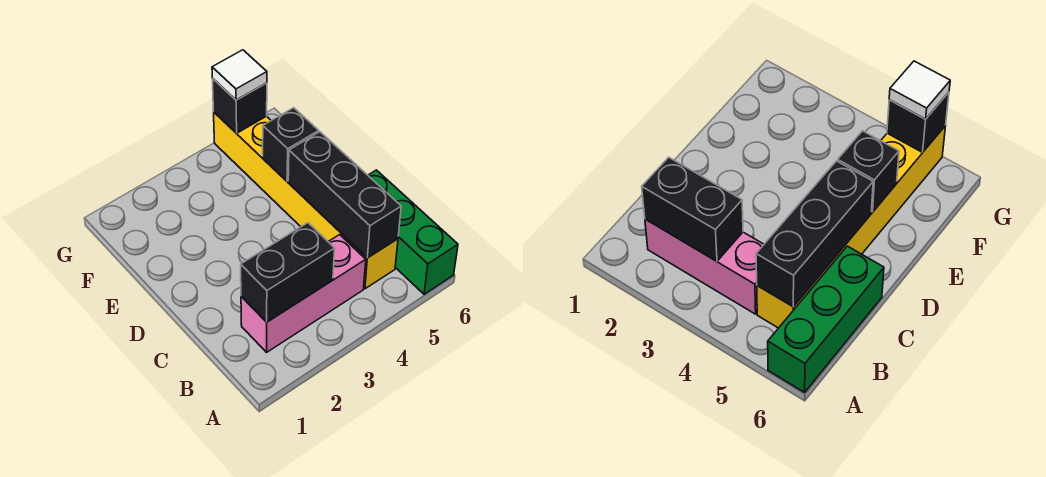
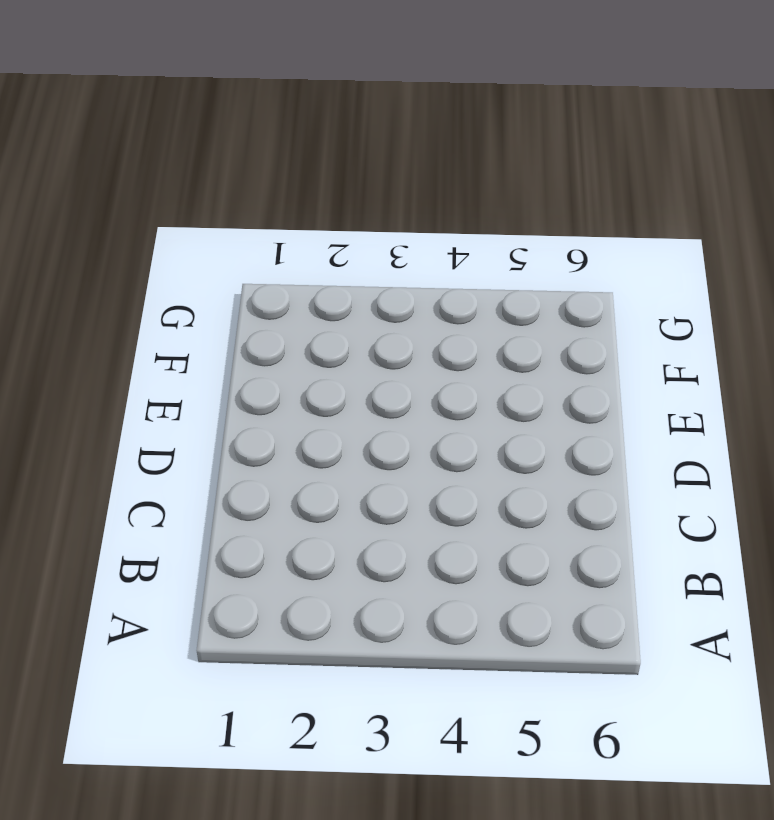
none -> green brick A6:C6 level 1
none -> pink brick B2:B4 level 1

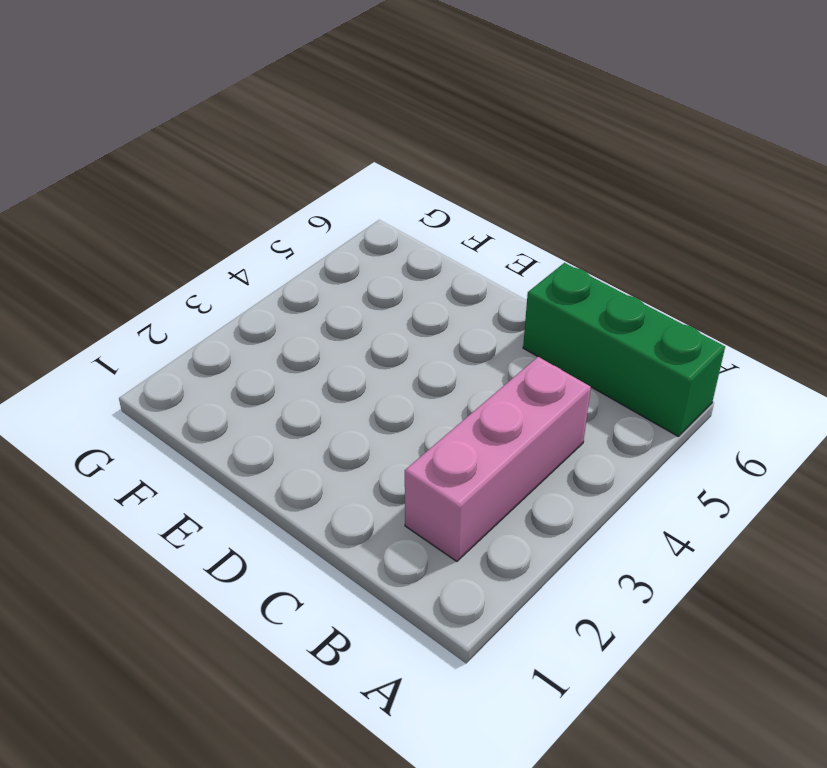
none -> yellow brick B5:G5 level 1
none -> black brick B2:B3 level 2

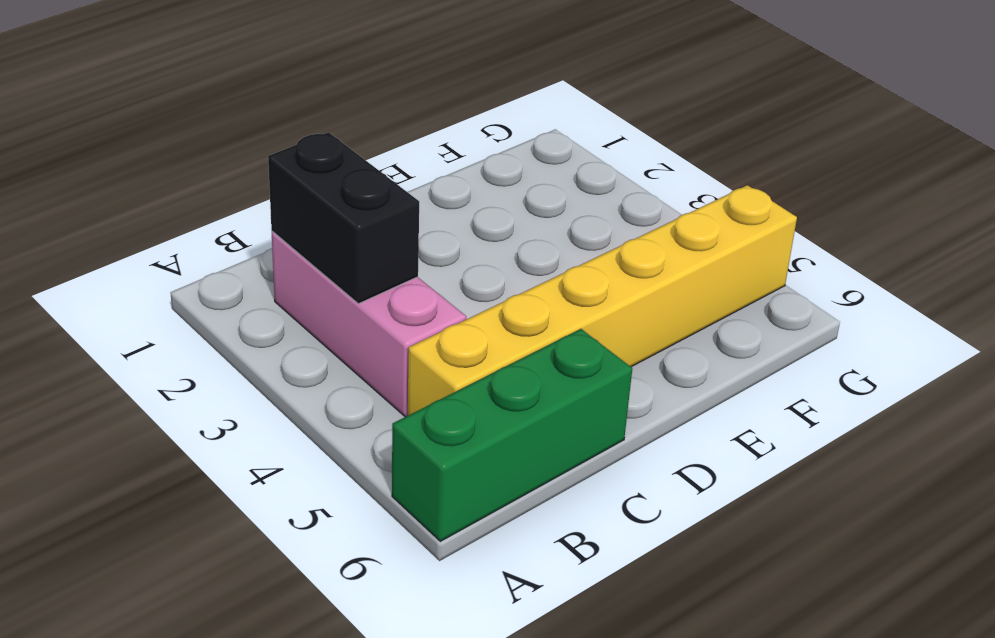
none -> black brick B5:D5 level 2
none -> black brick E5 level 2

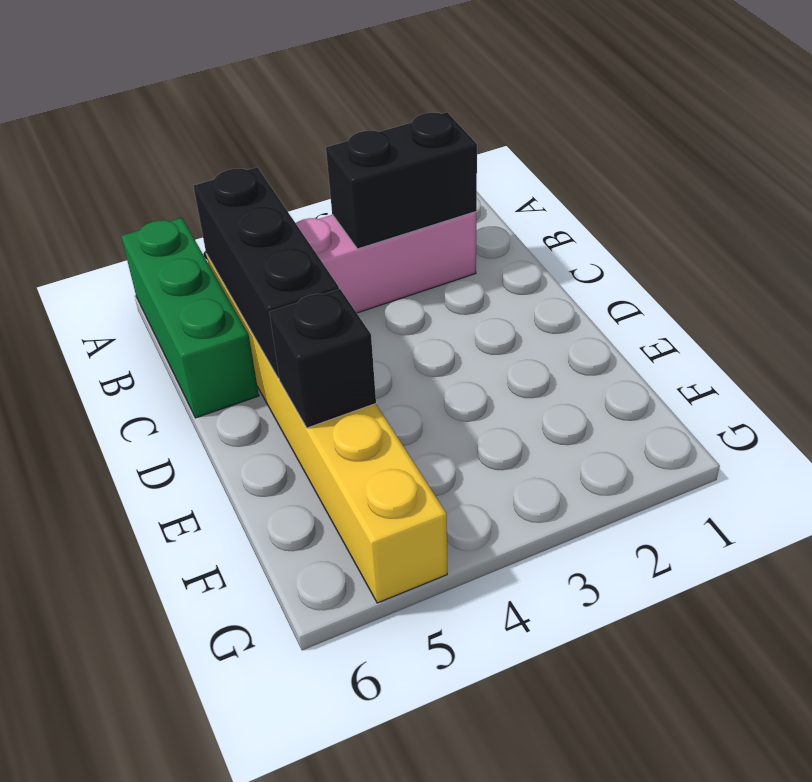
none -> black brick G5 level 2
none -> white tile G5 level 3

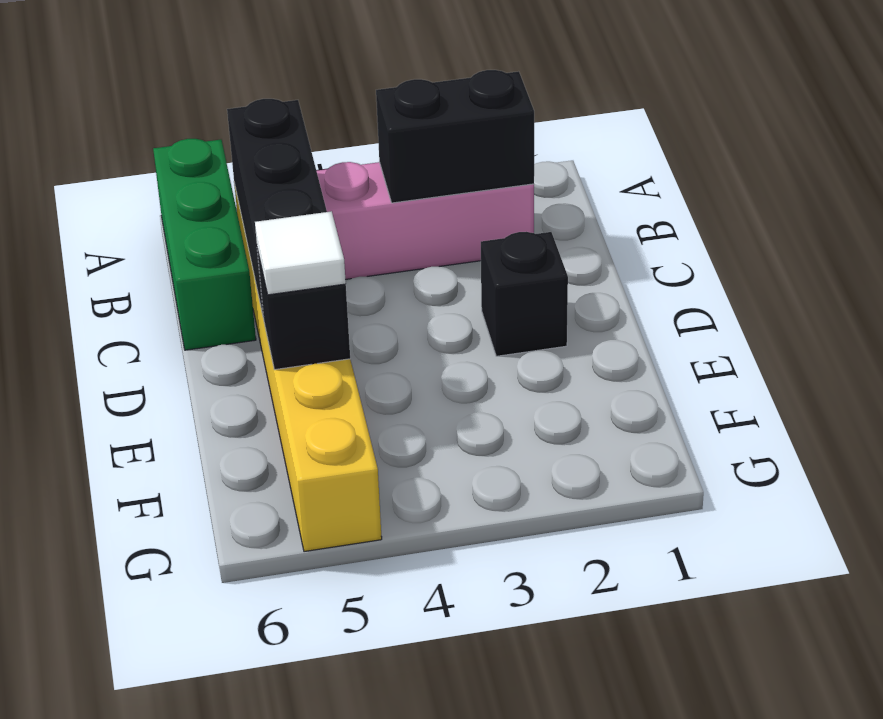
black brick D2 level 1 -> black brick G5 level 2
white tile E5 level 3 -> white tile G5 level 3

